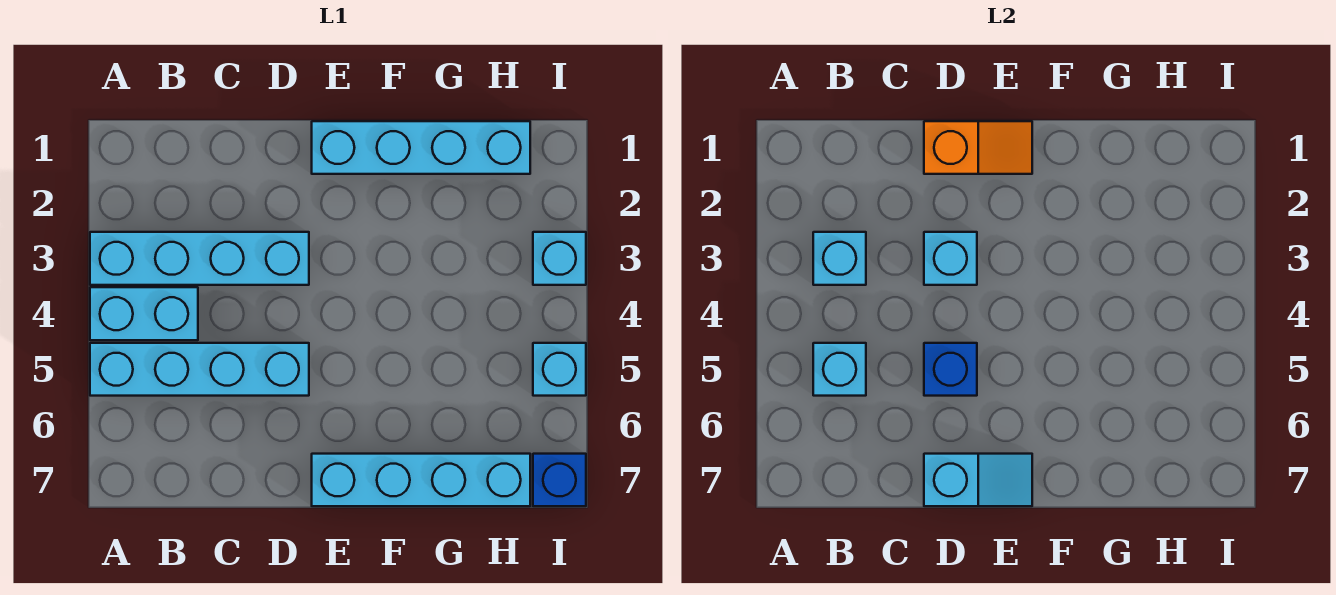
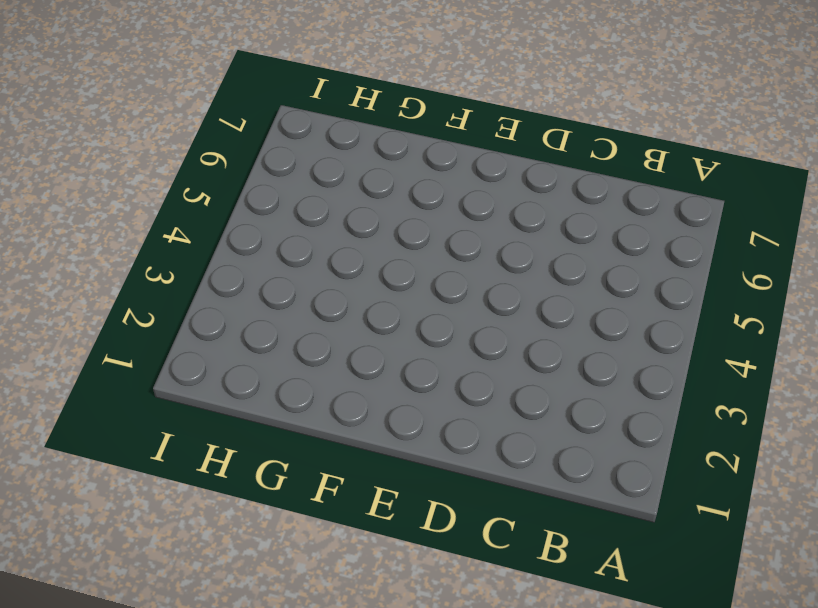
none -> cyan brick A3:D3 level 1
none -> cyan brick A4:B4 level 1
none -> cyan brick A5:D5 level 1

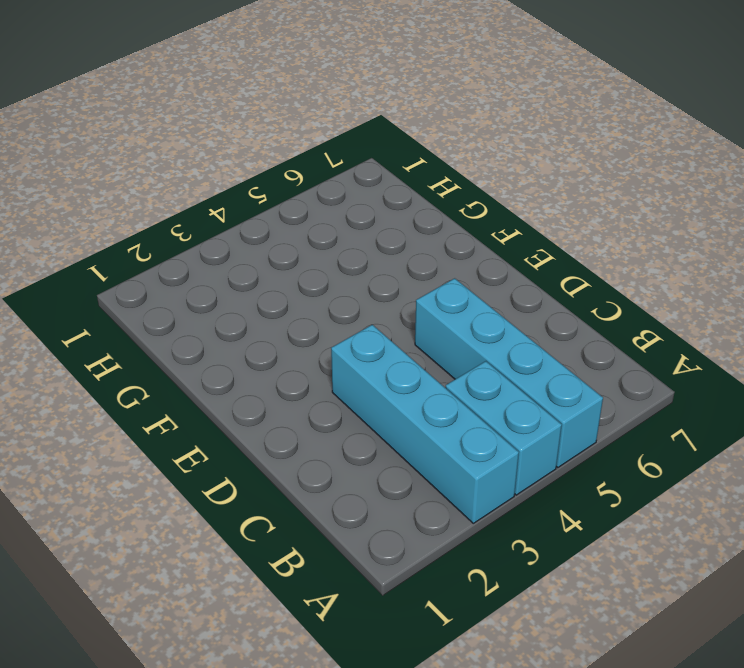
none -> cyan brick E1:H1 level 1
none -> cyan brick E7:H7 level 1
none -> cyan brick I3 level 1

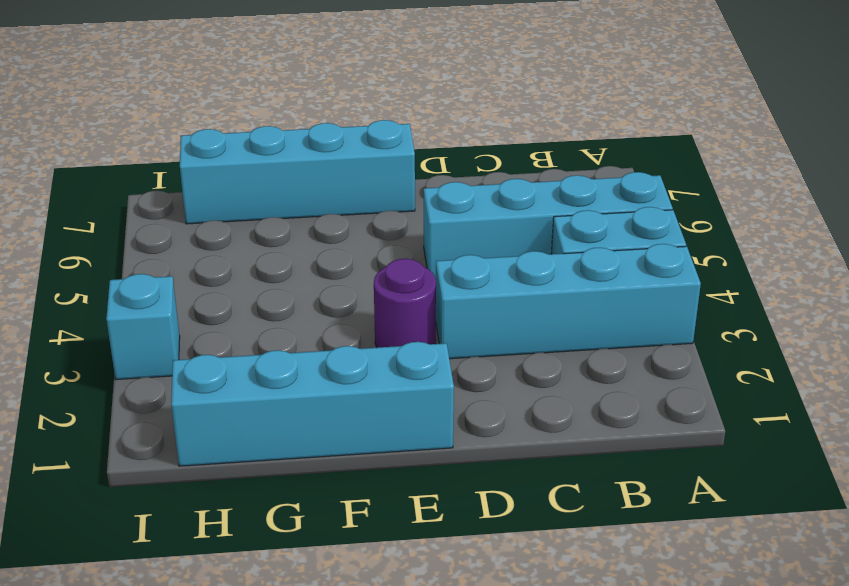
purple round brick E3 level 1 -> none
none -> cyan brick I5 level 1
none -> blue brick I7 level 1
none -> cyan brick B3 level 2

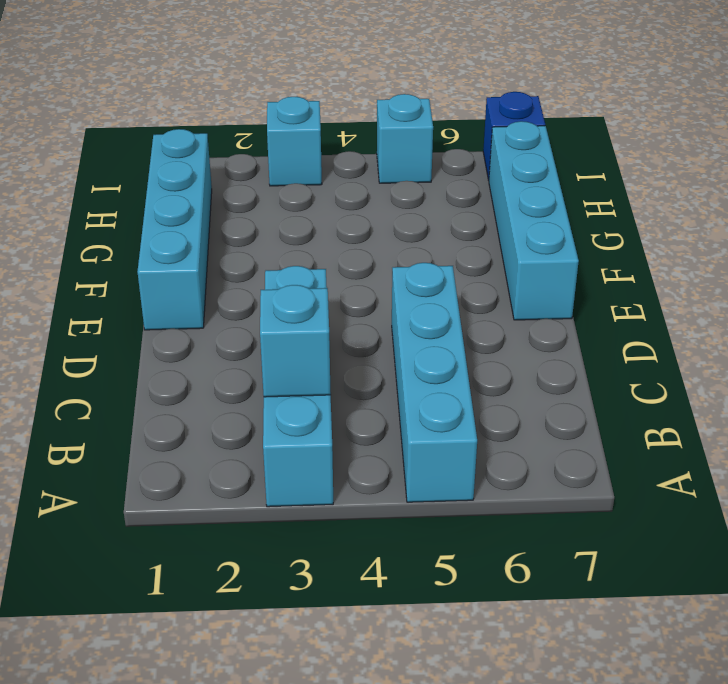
none -> cyan brick A4:B4 level 1
none -> cyan brick B5 level 2
none -> orange slope D1:E1 level 2 top D

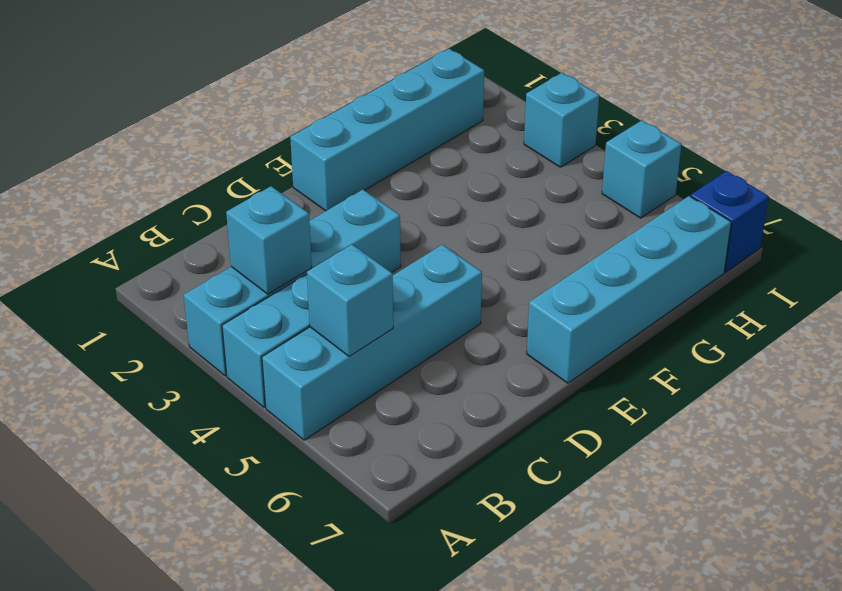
none -> orange slope D1:E1 level 2 top D
none -> cyan brick D3 level 2
none -> blue brick D5 level 2

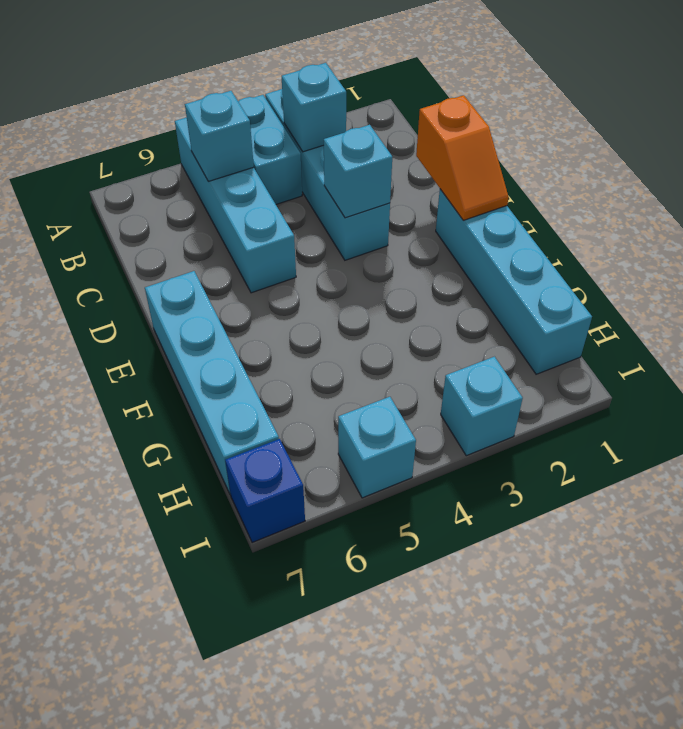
none -> blue brick D5 level 2
none -> cyan slope D7:E7 level 2 top D

